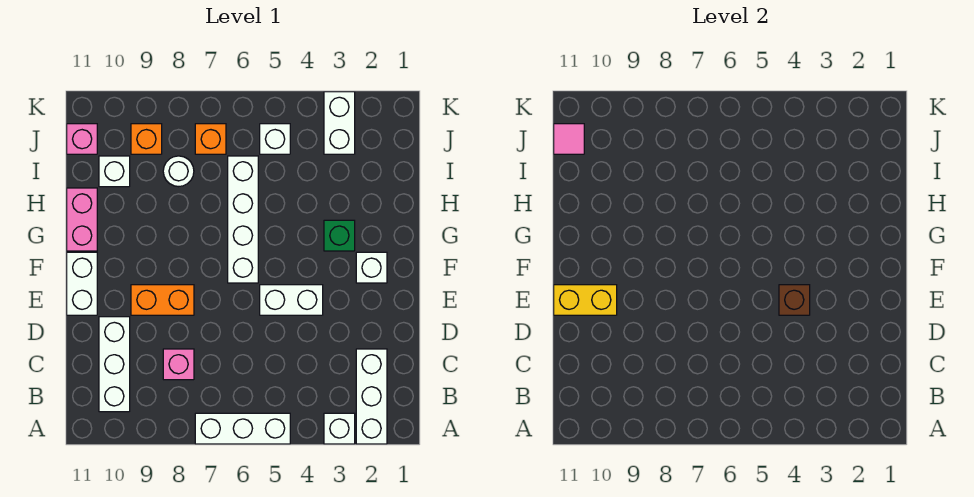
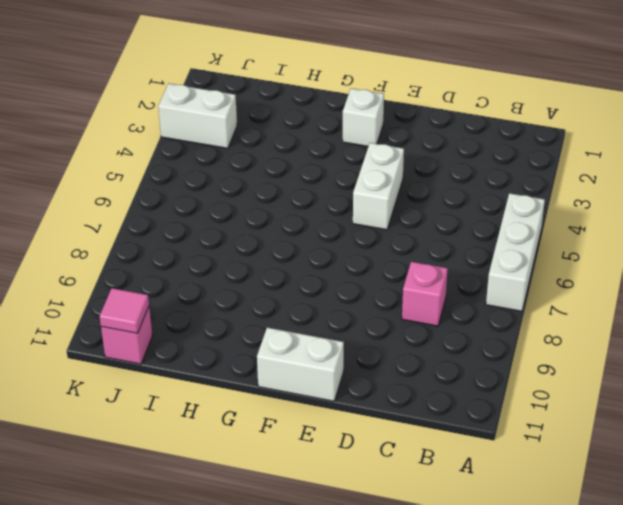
none -> white brick A2:C2 level 1
none -> white brick A3 level 1
none -> white brick B10:D10 level 1

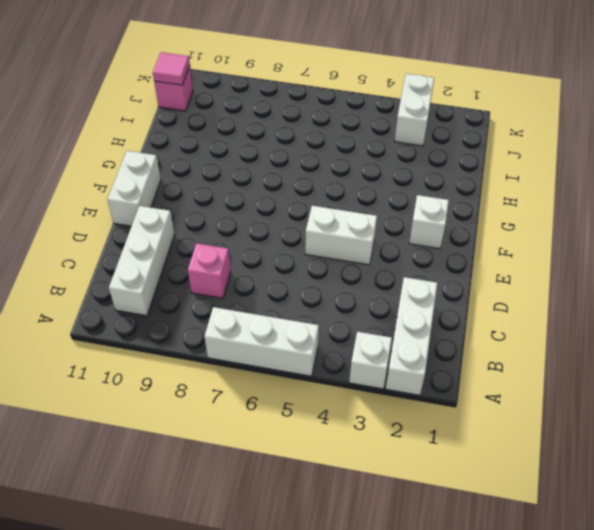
none -> orange brick E8:E9 level 1
none -> white brick F6:I6 level 1
none -> green brick G3 level 1

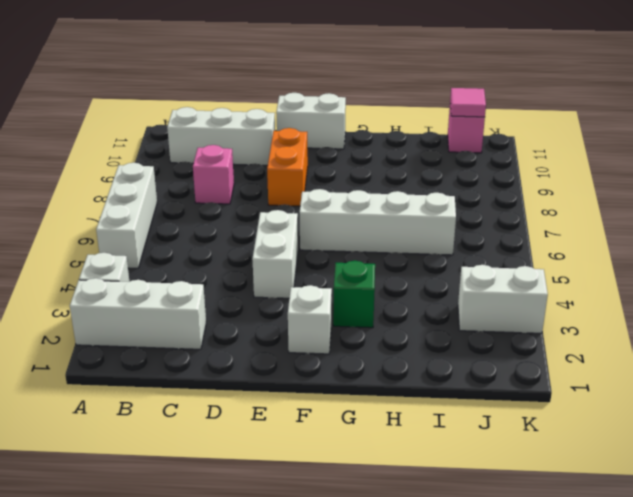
none -> pink brick G11:H11 level 1
none -> white round brick I8 level 1
none -> white brick I10 level 1

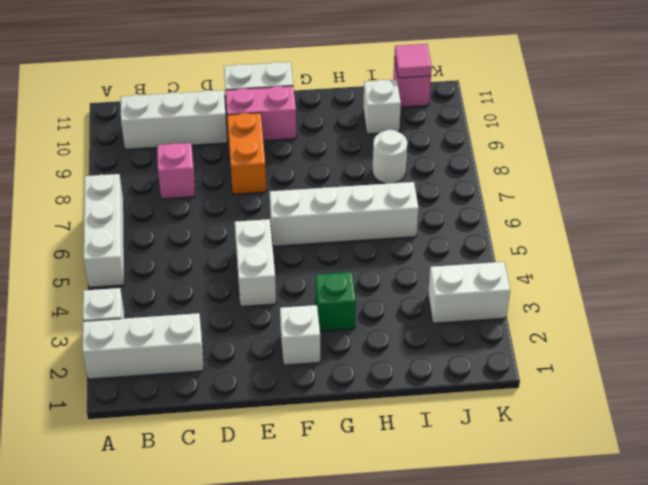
pink brick E10:F10 level 1 -> pink brick G11:H11 level 1
none -> white brick J5 level 1
none -> orange brick J7 level 1
none -> orange brick J9 level 1

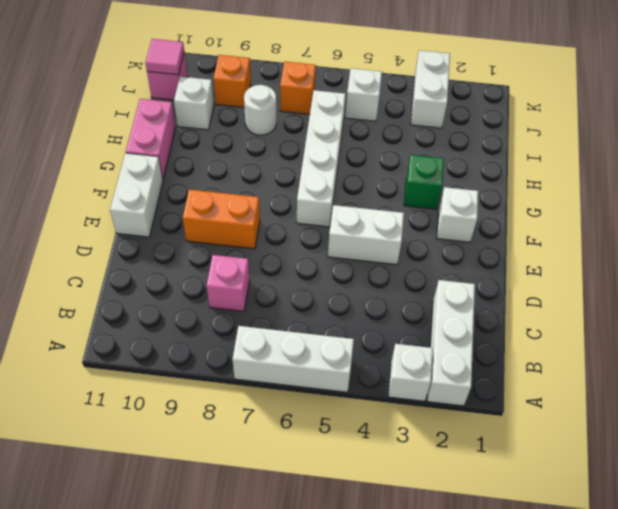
none -> white brick B10:D10 level 1
none -> brown brick E4 level 2
none -> yellow brick E10:E11 level 2

